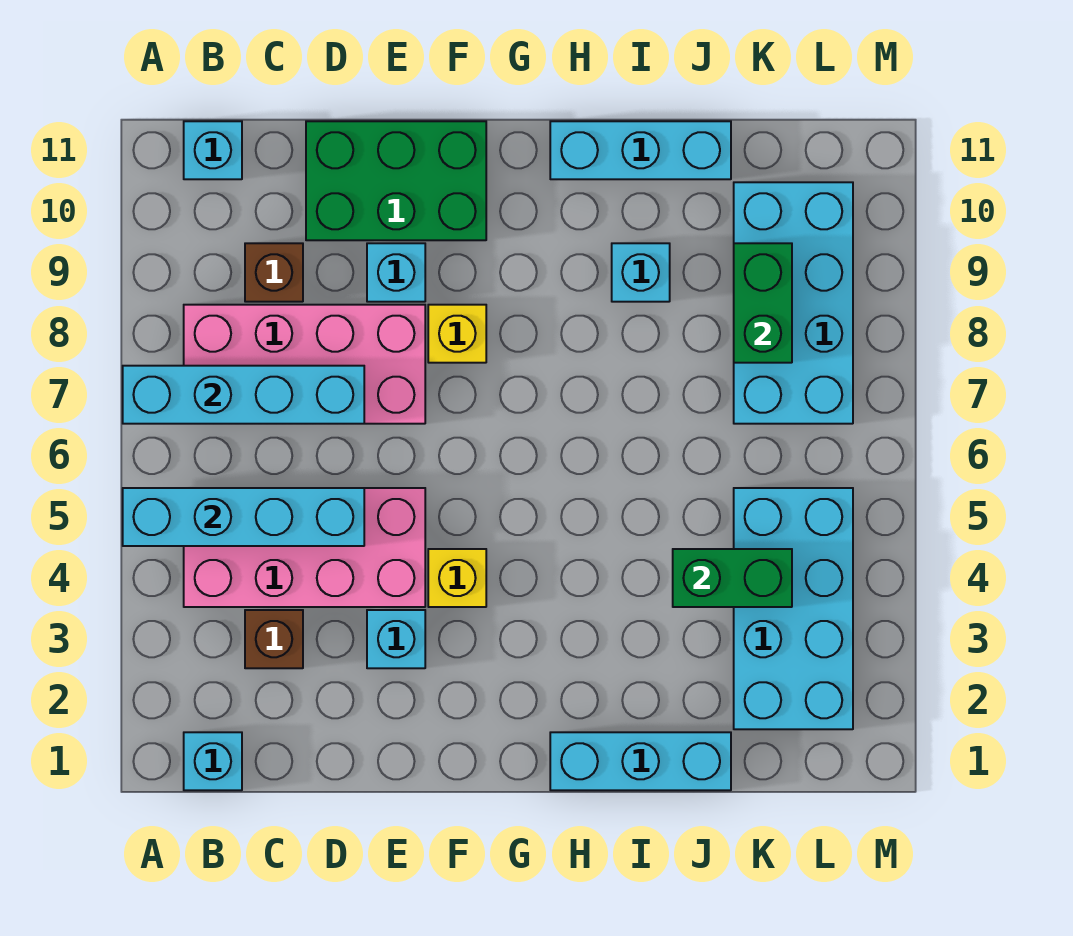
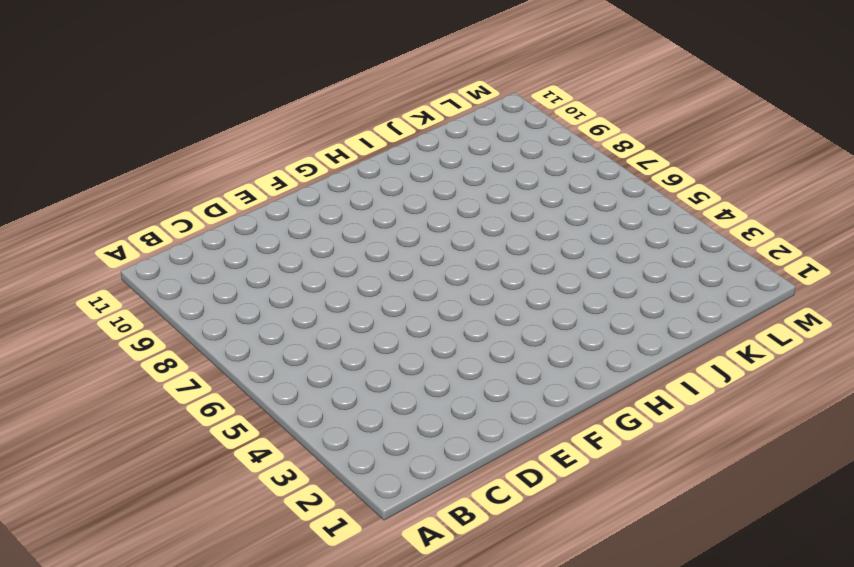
none -> cyan brick B1 level 1
none -> pink brick B4:E5 level 1
none -> pink brick B7:E8 level 1

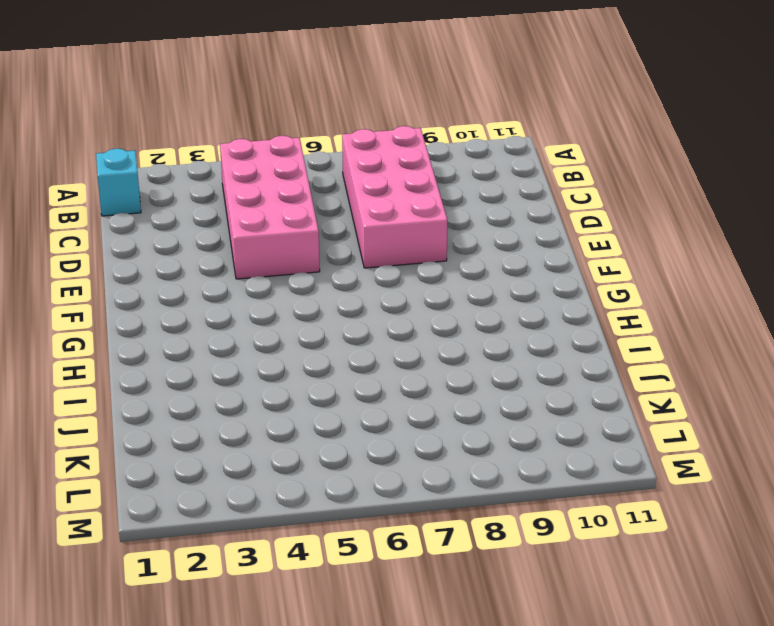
none -> cyan brick B11 level 1
none -> brown brick C3 level 1
none -> brown brick C9 level 1

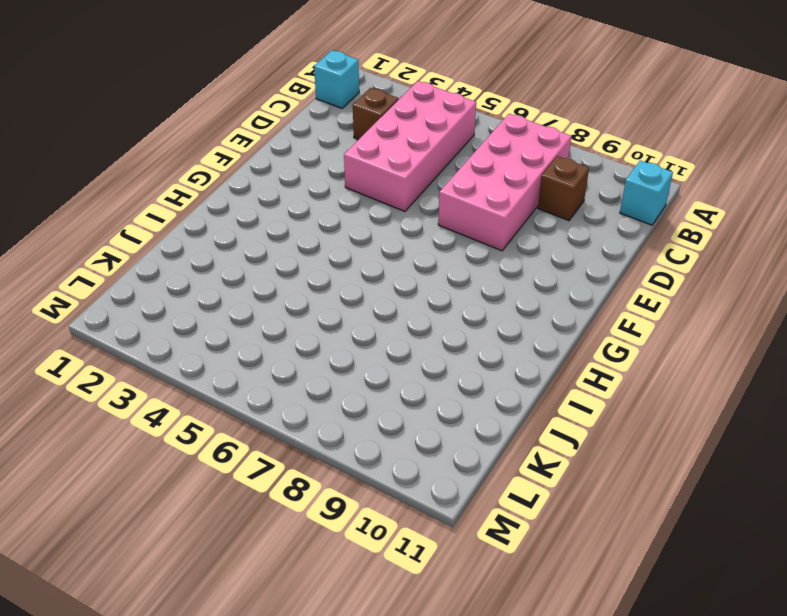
none -> green brick D10:F11 level 1
none -> cyan brick E3 level 1
none -> cyan brick E9 level 1

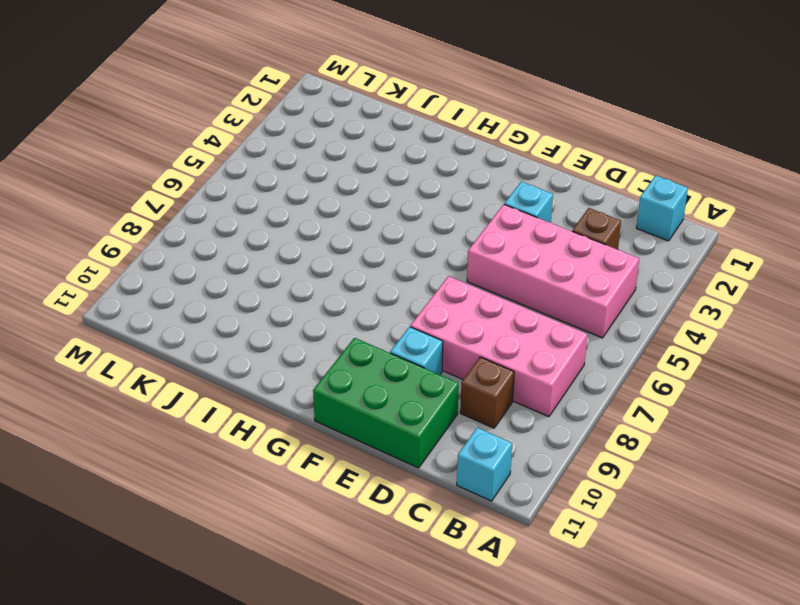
none -> yellow brick F4 level 1
none -> yellow brick F8 level 1
none -> cyan brick H1:J1 level 1

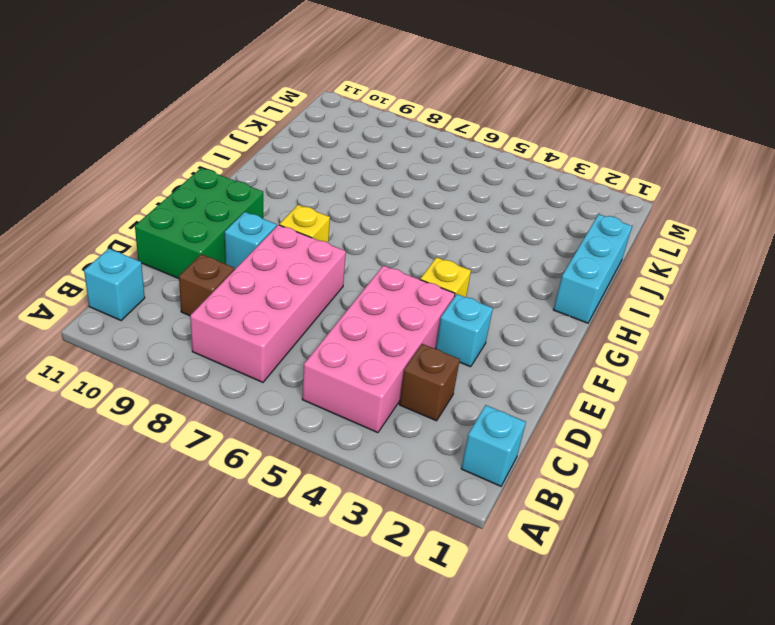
none -> cyan brick H11:J11 level 1
none -> cyan brick I9 level 1
none -> cyan brick K2:L5 level 1

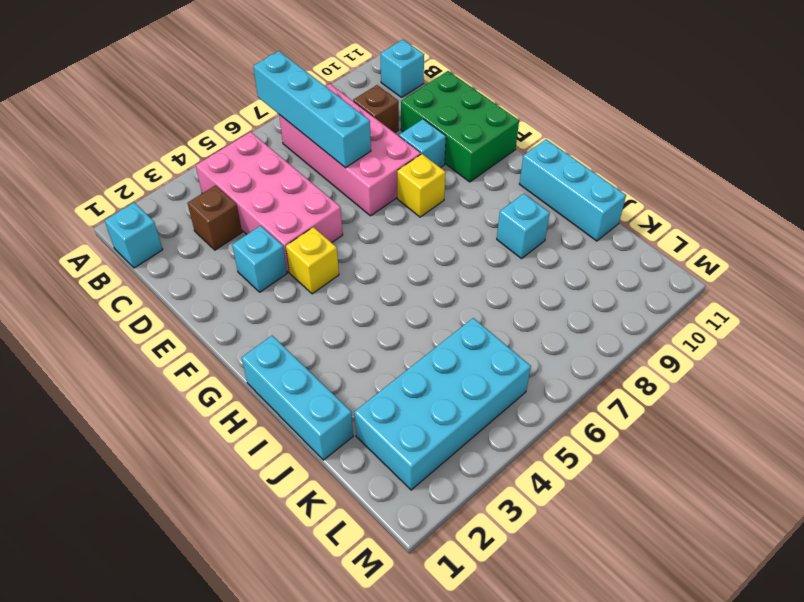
none -> cyan brick K7:L10 level 1
none -> cyan brick A5:D5 level 2
none -> green brick J4:K4 level 2

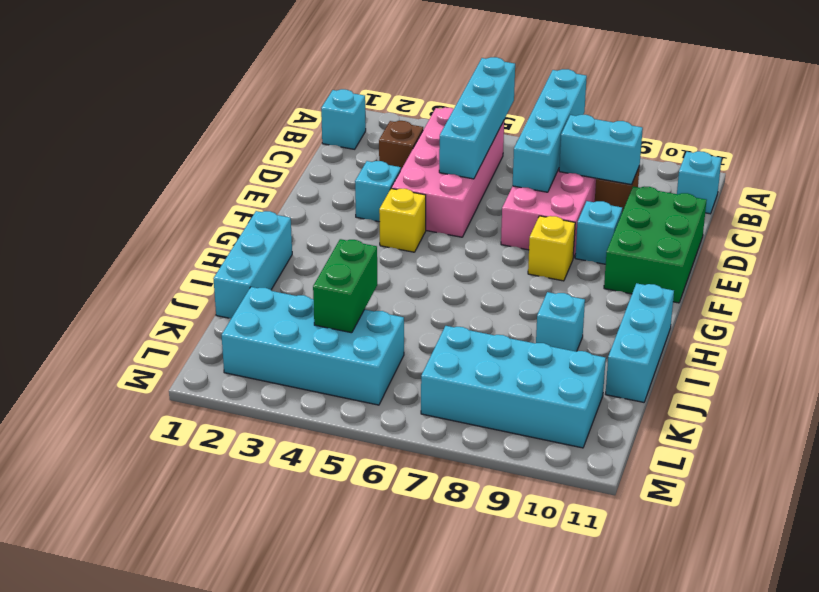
cyan brick C8:C9 level 2 -> none
none -> green brick K8:K9 level 2

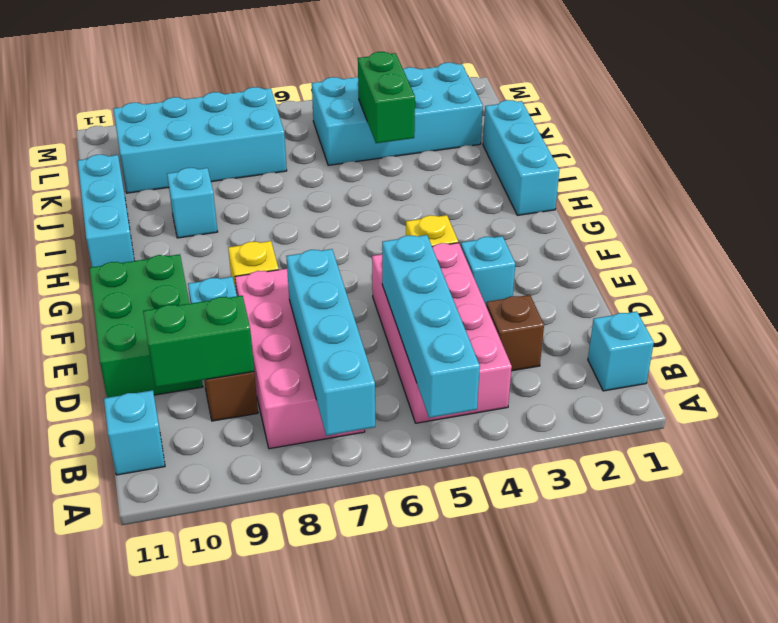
green brick C9:C10 level 2 -> green brick K8:K9 level 2

